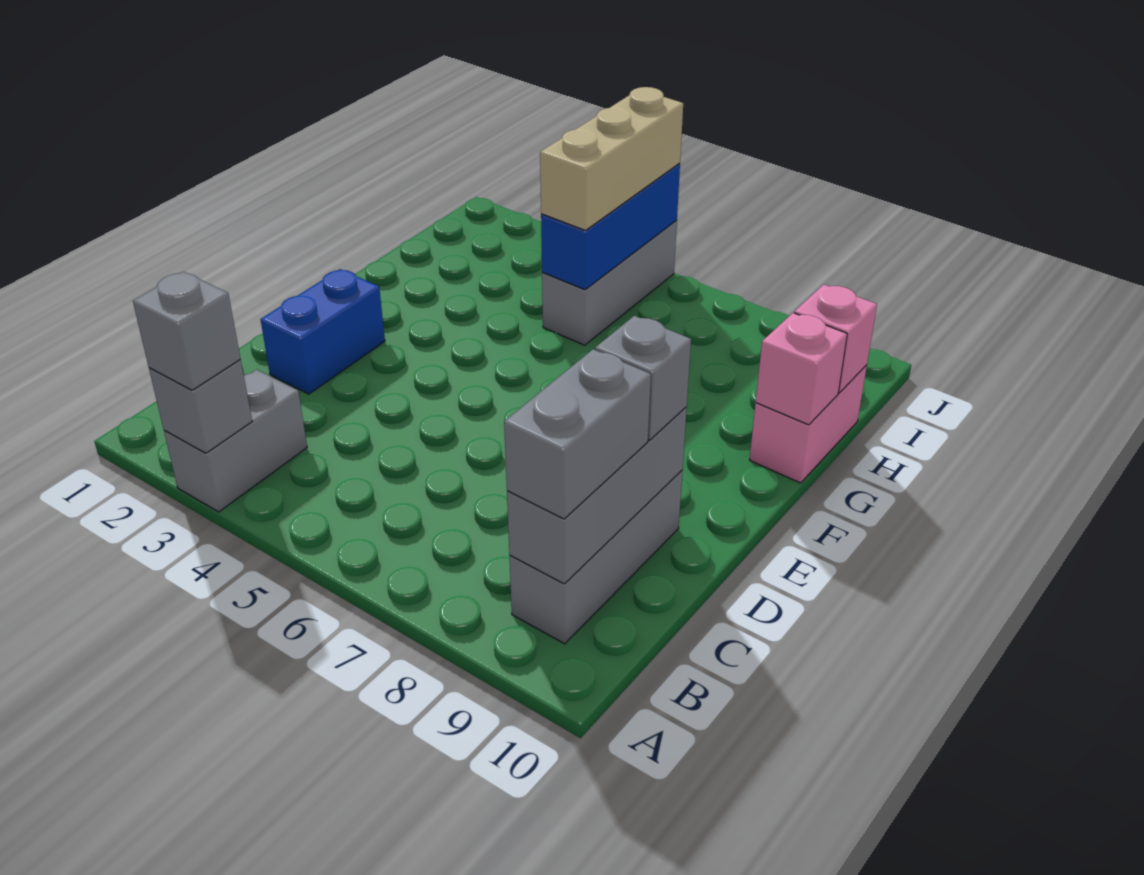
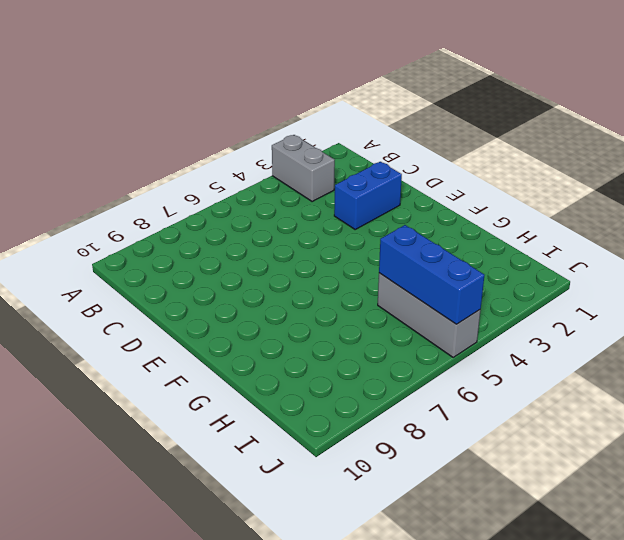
blue brick D2:D3 level 1 -> blue brick D2:E2 level 1
none -> grey brick B9:D9 level 1
none -> pink brick G10:H10 level 1
none -> grey brick A3 level 2

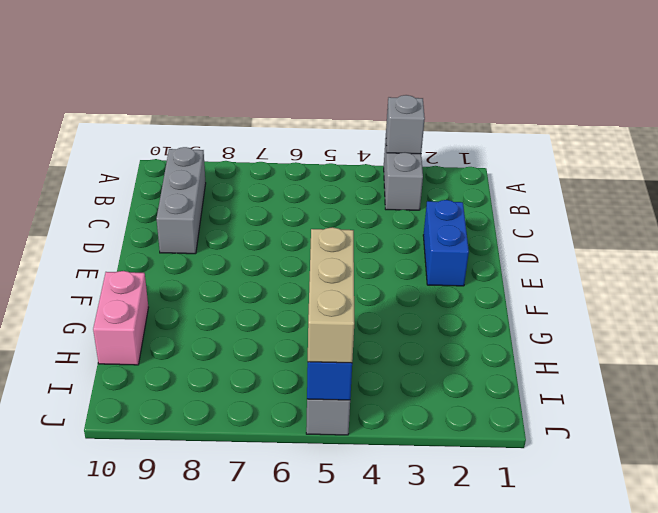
none -> grey brick B9:D9 level 2
none -> pink brick G10 level 2
none -> pink brick H10 level 2

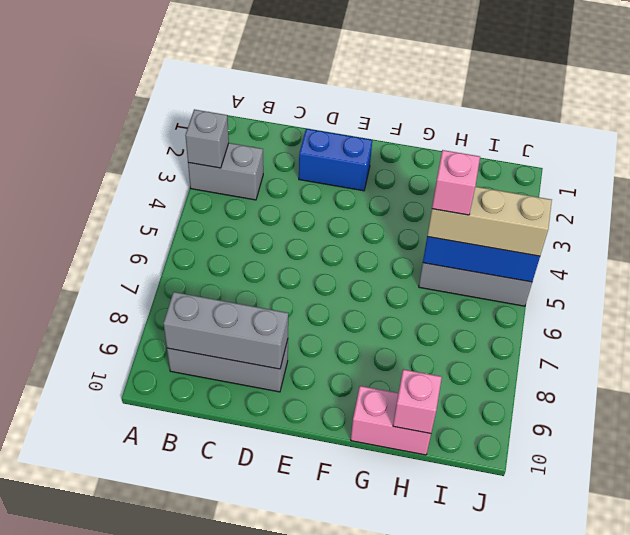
pink brick H5 level 4 -> pink brick G10 level 2
none -> grey brick A3 level 3
none -> grey brick B9:C9 level 3
none -> grey brick D9 level 3

